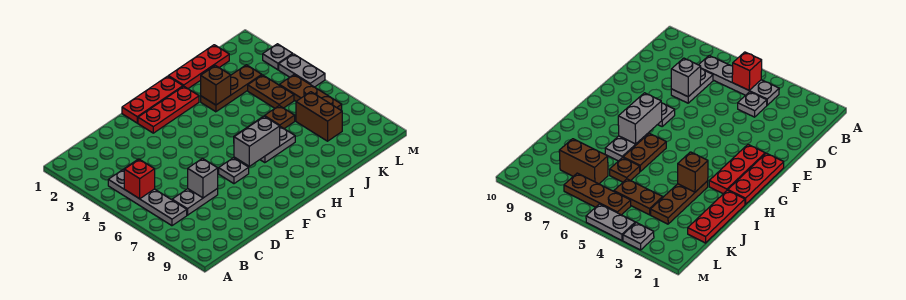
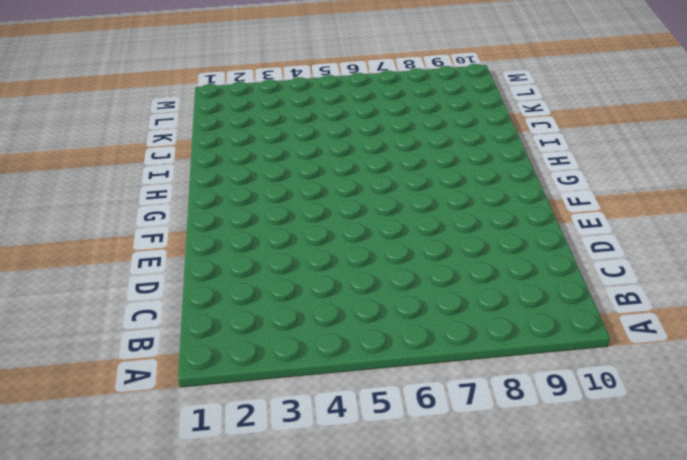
none -> grey plate B4:B7 level 1
none -> grey plate C4 level 1
none -> grey plate C7:D7 level 1

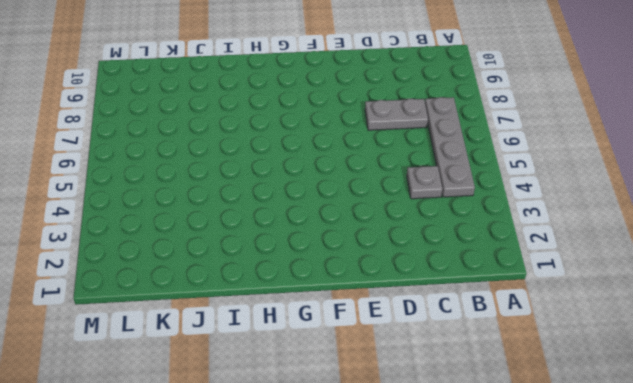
none -> red plate F1:H1 level 1
none -> red plate F2:H2 level 1
none -> grey plate F7 level 1

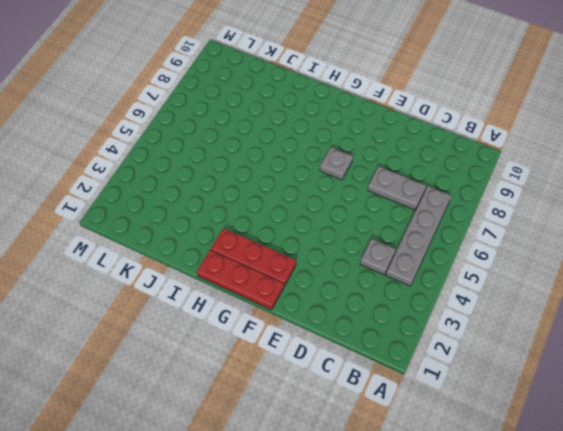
none -> brown plate H6:I6 level 1
none -> grey plate H7:I7 level 1
none -> red plate I1:K1 level 1

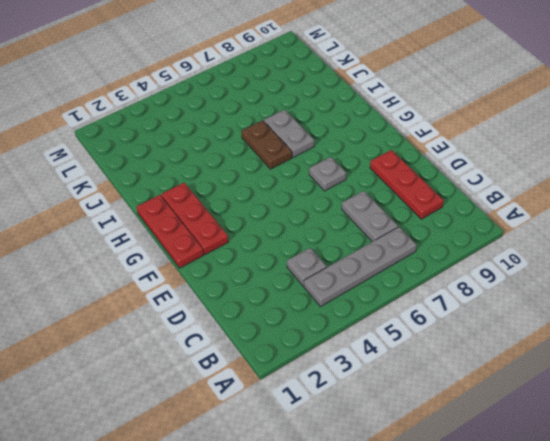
red plate C9:E9 level 1 -> red plate I1:K1 level 1
none -> brown plate I3:K3 level 1
none -> brown plate J6 level 1
none -> brown plate K4:K5 level 1

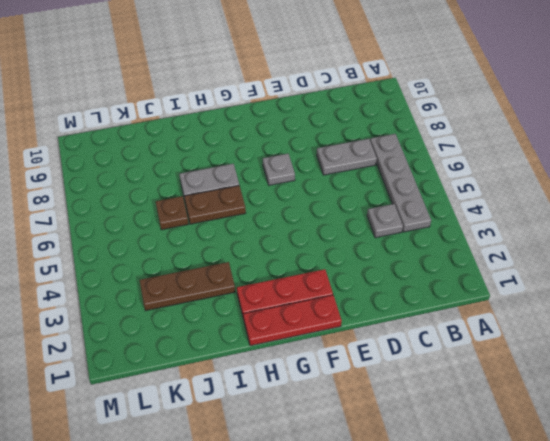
none -> red plate I1:K1 level 1
none -> brown plate K4:K5 level 1
none -> brown brick K7:K8 level 1

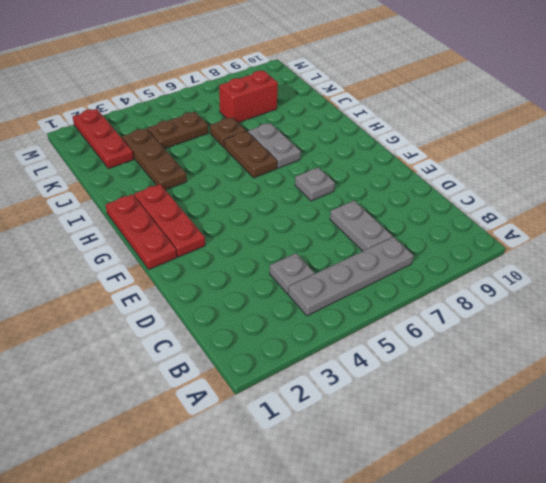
red plate K2:M2 level 1 -> red plate I1:K1 level 1
red brick K7:K8 level 1 -> brown brick K7:K8 level 1
none -> brown plate L5:L7 level 1
none -> grey plate M3 level 1
none -> grey plate M4:M5 level 1

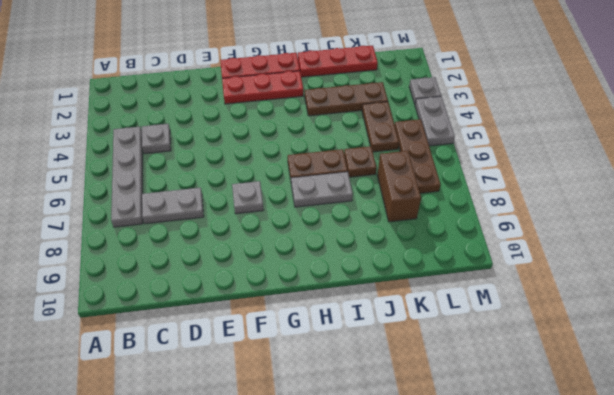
none -> red brick B5 level 2
none -> grey brick D7 level 2
none -> grey brick G7:H7 level 2

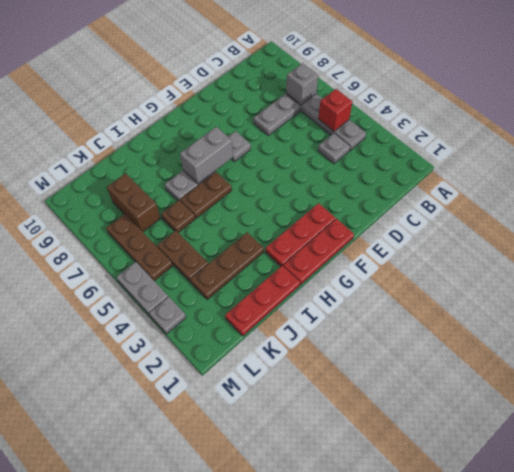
grey brick B7 level 2 -> grey brick D7 level 2
none -> brown brick I3 level 2

